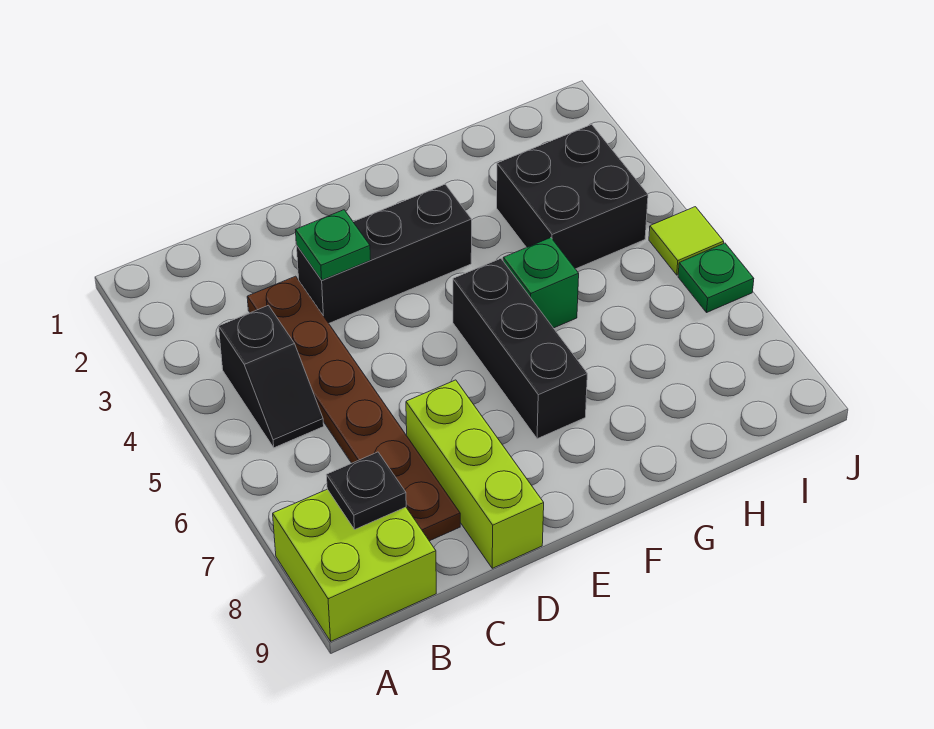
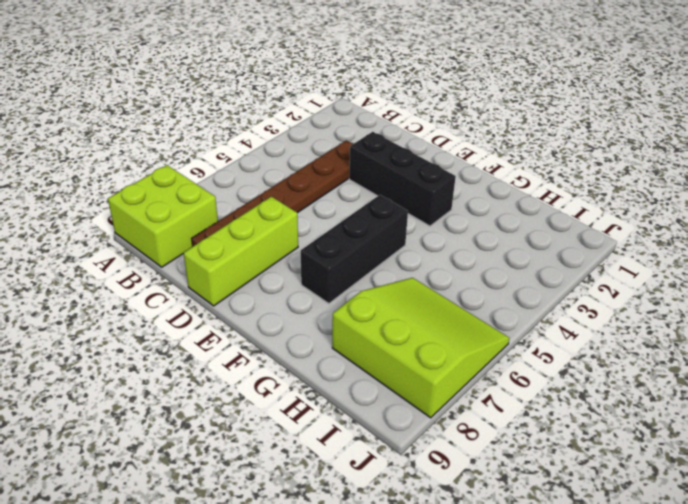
lime slope H6:J8 level 1 top 8 -> green plate J6 level 1
none -> black slope B4:B5 level 1 top 4
none -> green brick G5 level 1
none -> black brick H3:I4 level 1

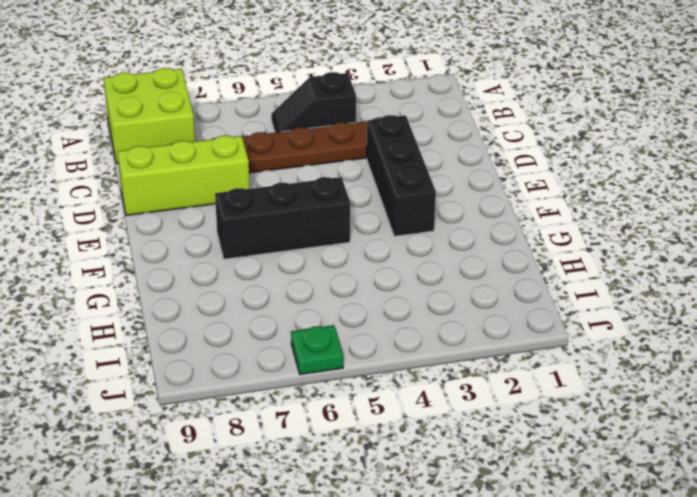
none -> green brick G5 level 1
none -> black brick H3:I4 level 1
none -> lime tile J5 level 1

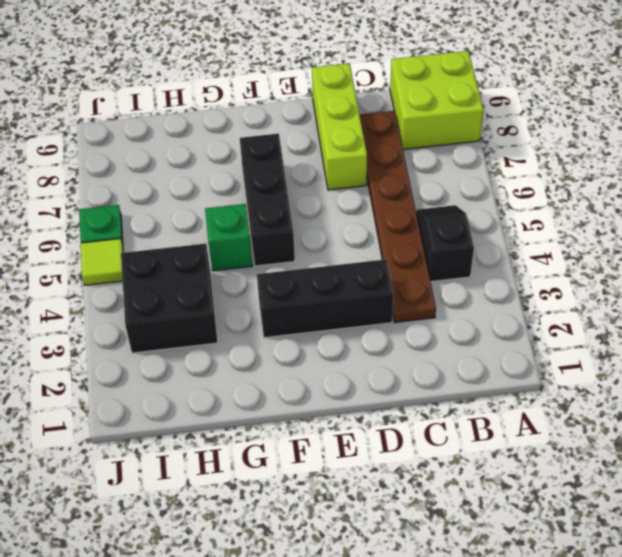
none -> black plate B8 level 2
none -> green plate D3 level 2

